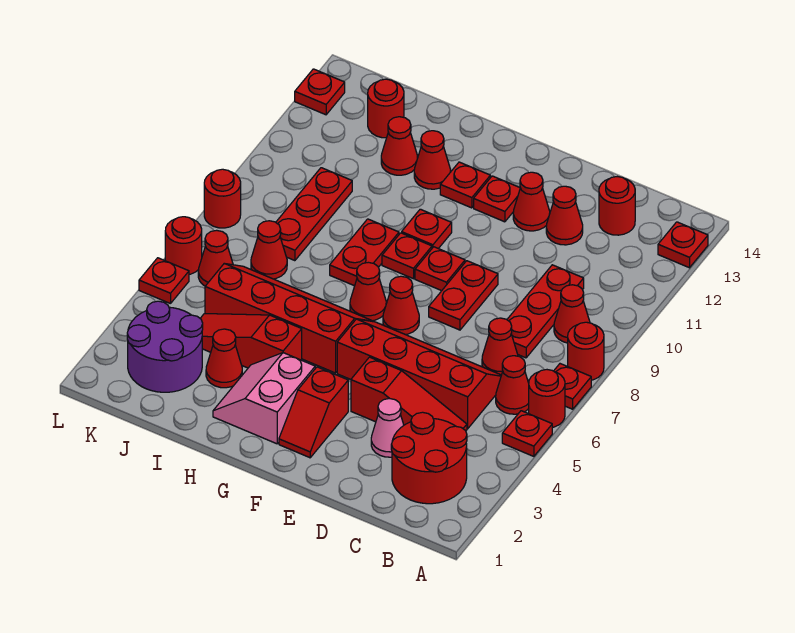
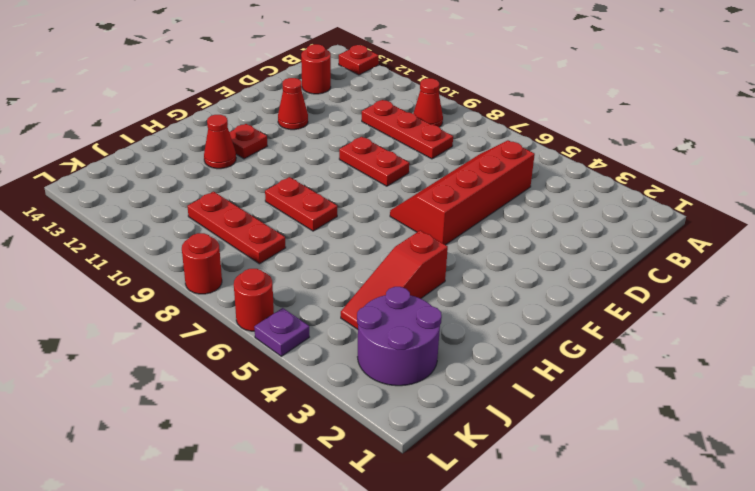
purple plate L5 level 1 -> red plate L5 level 1
none -> red plate A5 level 1
none -> red round brick A6 level 1
none -> red plate A7 level 1
none -> red round brick A8 level 1

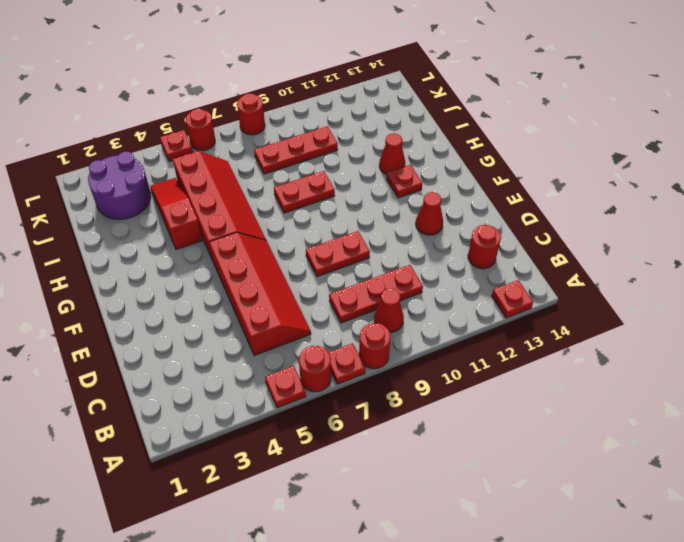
none -> red round brick B2:C3 level 1
none -> red cone B6 level 1
none -> red slope C4:E4 level 1 top E
none -> red cone C7 level 1

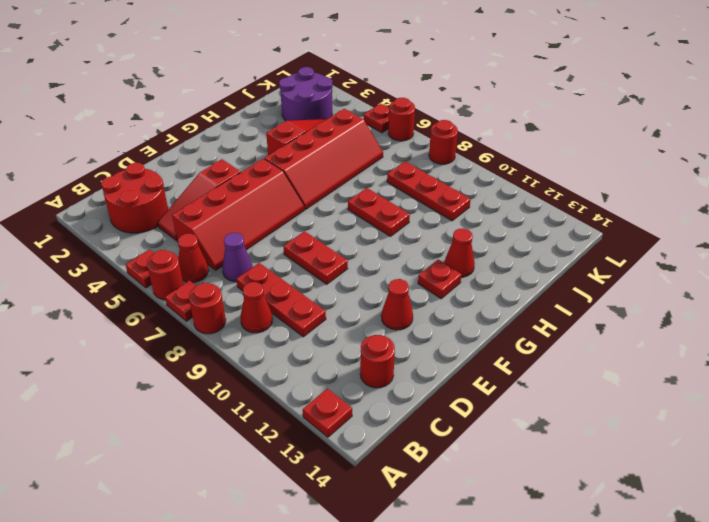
purple cone C7 level 1 -> red cone C7 level 1
none -> pink cone D3 level 1
none -> red cone D12 level 1
none -> red slope F2:F3 level 1 top 3
none -> red cone F7 level 1

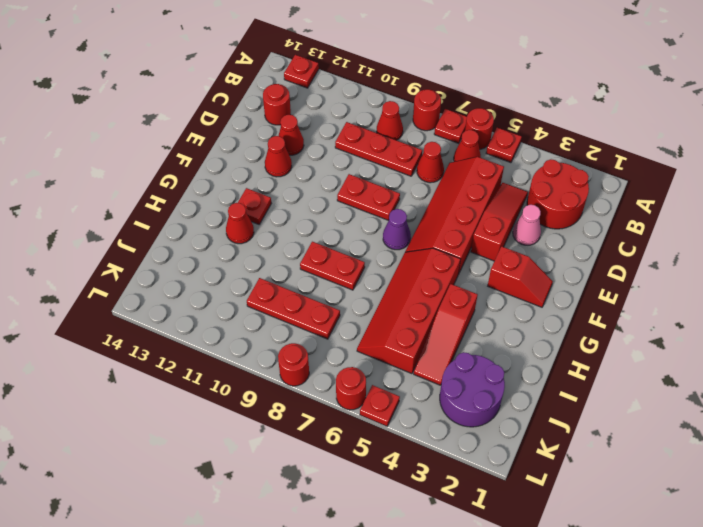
purple cone F7 level 1 -> red cone F7 level 1
none -> red plate F9 level 1
none -> red plate F12 level 1
none -> pink slope G2:H3 level 1 top G
none -> red cone G7 level 1

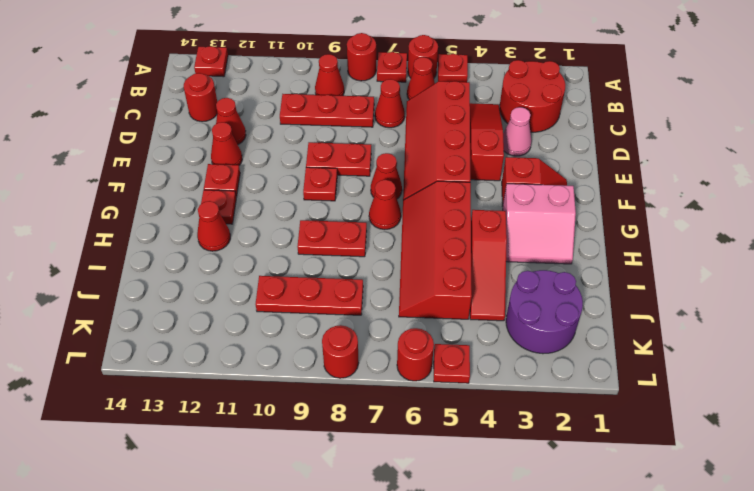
none -> red plate G9 level 1
none -> red plate G10 level 1
none -> red cone I3 level 1
none -> red cone I12 level 1

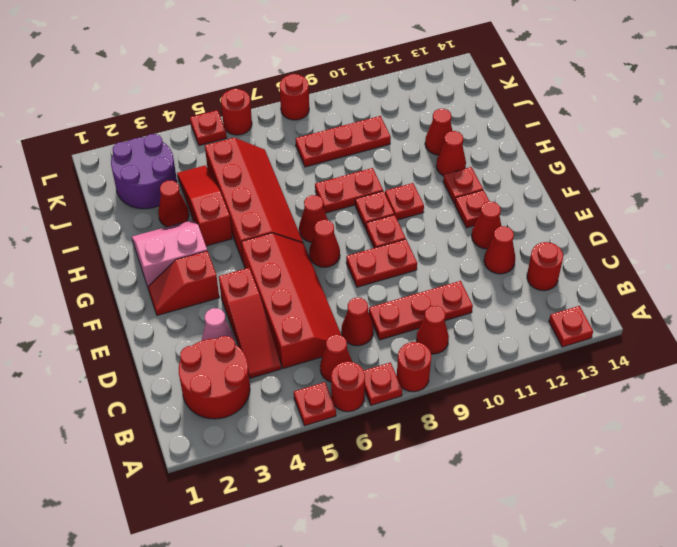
none -> red cone J7 level 1
none -> red round brick J13 level 1
none -> red cone K6 level 1
none -> red plate L13 level 1

